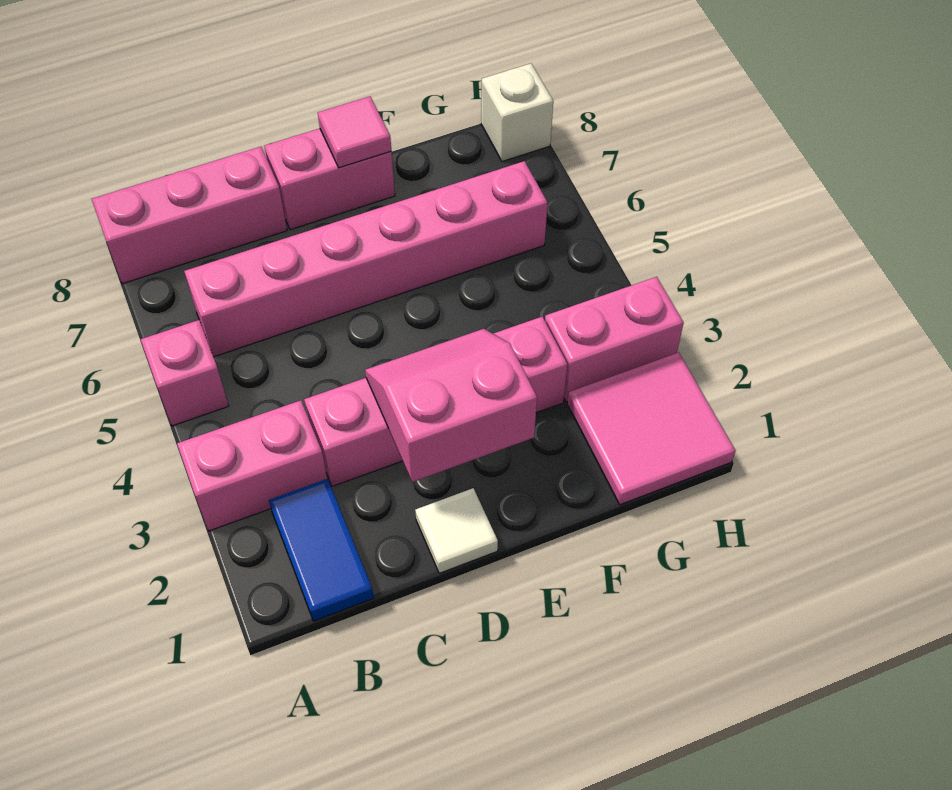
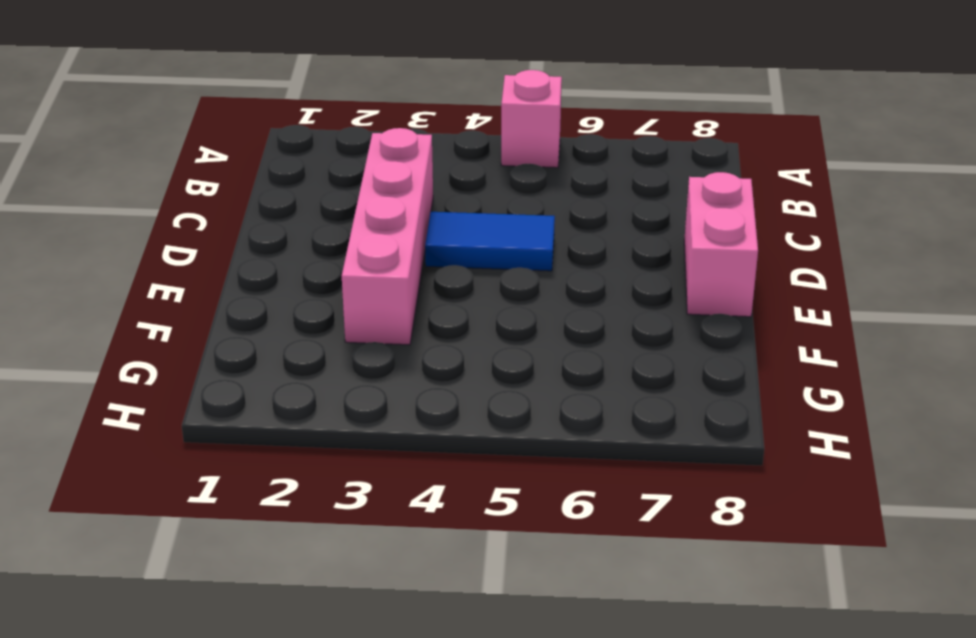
blue tile D4:D5 level 1 -> blue tile B1:B2 level 1
none -> pink brick A3:B3 level 1
none -> pink brick A8:C8 level 1
none -> pink brick B6:G6 level 1

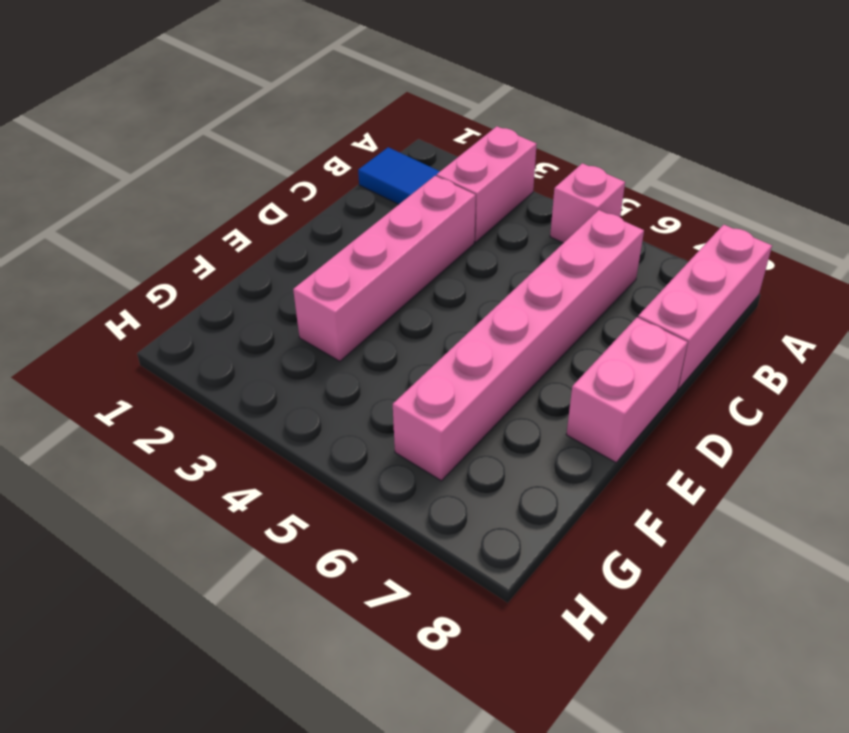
none -> white tile D1 level 1
none -> pink tile G1:H2 level 1
none -> pink brick G3:H3 level 1

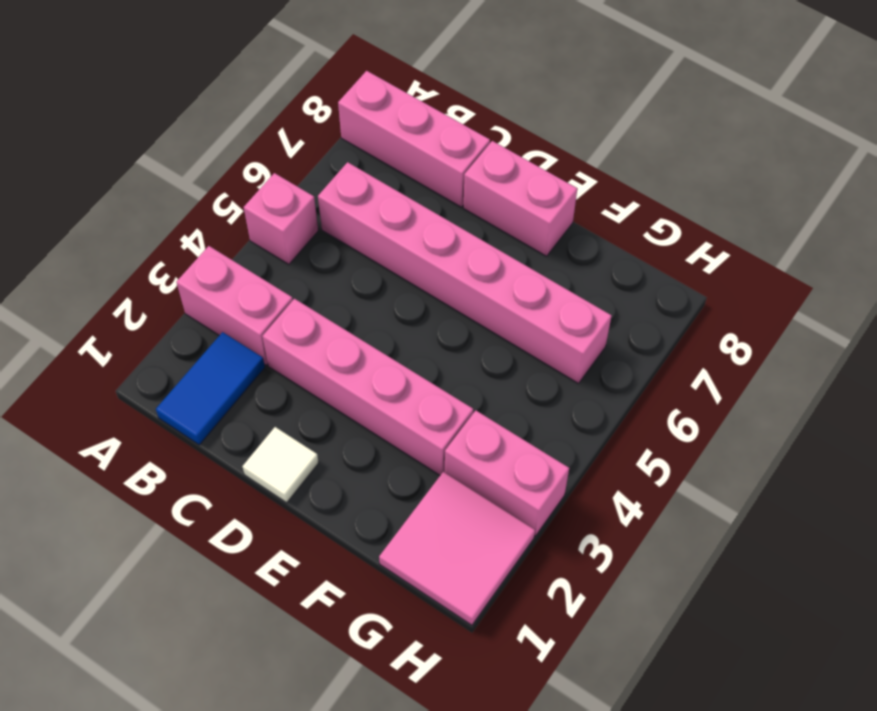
none -> white brick H8 level 1
none -> pink slope D2:E3 level 2 top 2
none -> pink tile E8 level 2

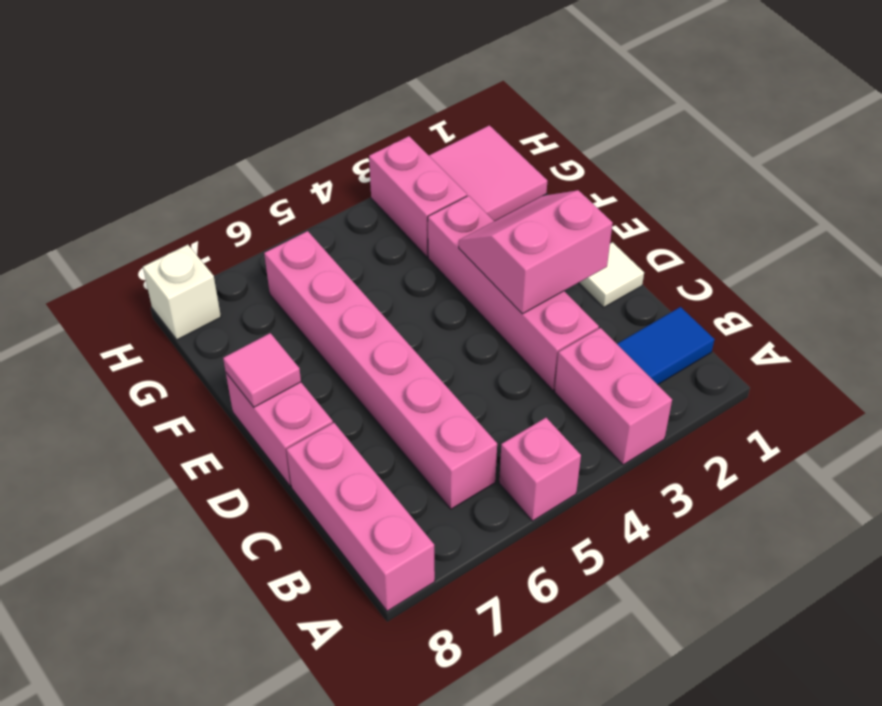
pink slope D2:E3 level 2 top D -> pink slope D2:E3 level 2 top 2

